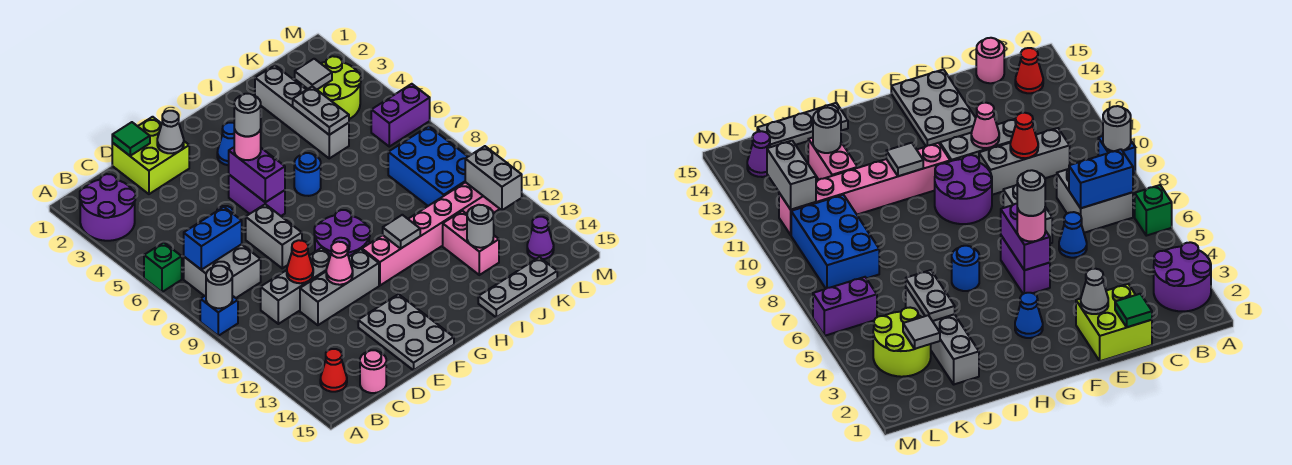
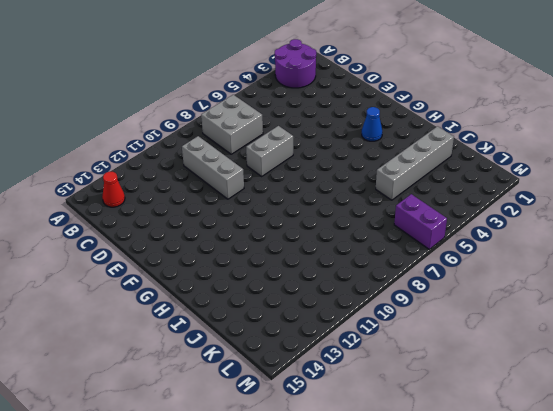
none -> green brick A6 level 1
none -> blue brick A9 level 1
none -> pink round brick C15 level 1
none -> lime brick D1:E2 level 1

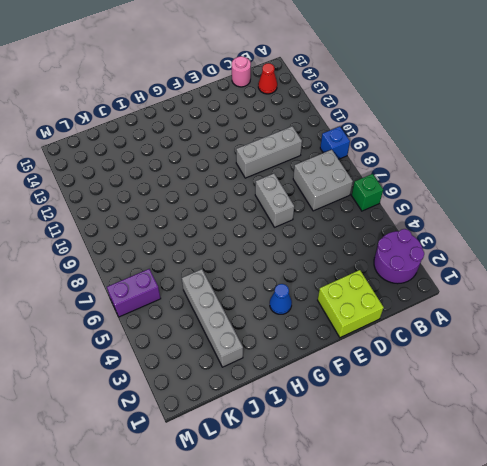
none -> blue cone D6 level 1
none -> grey brick D11:F11 level 1
none -> grey plate E13:F15 level 1
none -> purple brick F5:F6 level 1

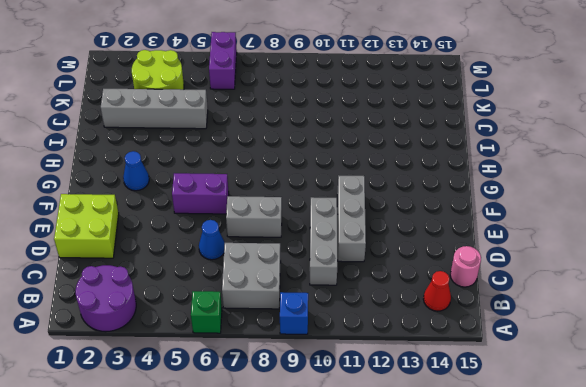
none -> grey plate E13:F15 level 1
none -> purple round brick F9:G10 level 1
none -> pink brick G11:L11 level 1
none -> blue round brick H6 level 1

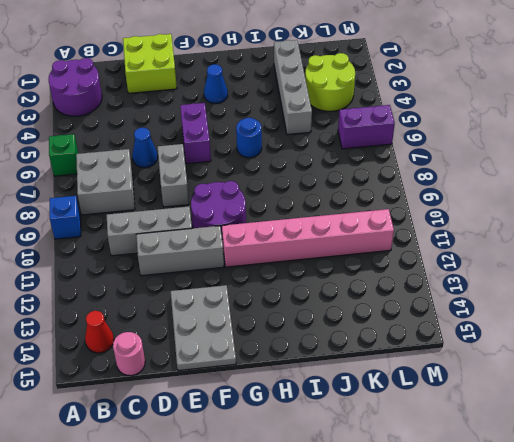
none -> grey plate I15:K15 level 1
none -> pink brick J12:J13 level 1
none -> blue brick K8:L10 level 1
none -> purple cone L14 level 1

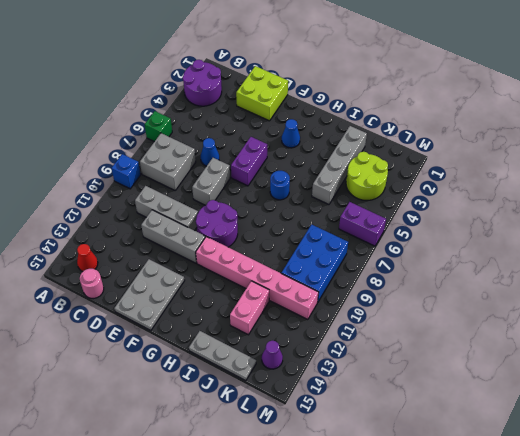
none -> grey round brick A9 level 2
none -> blue brick B7:C7 level 2
none -> green tile D1 level 2
none -> red cone D10 level 2

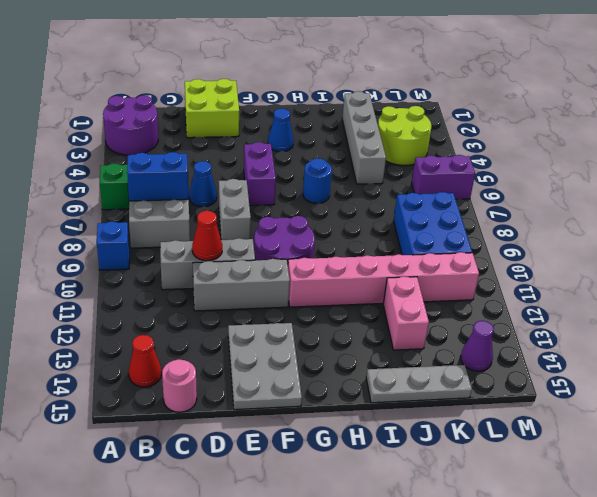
none -> grey round brick A9 level 2
none -> green tile D1 level 2
none -> grey cone E2 level 2
none -> pink cone E11 level 2

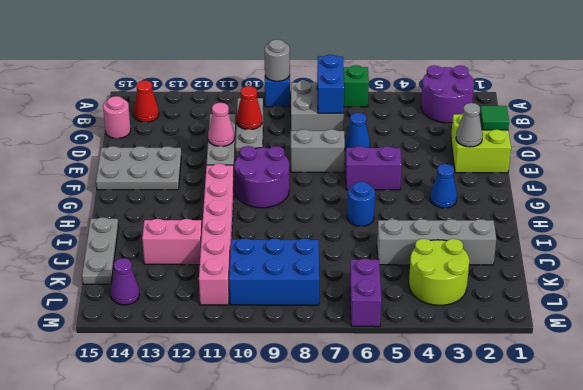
none -> purple brick F5:F6 level 2
none -> grey tile H11 level 2
none -> grey plate J4:J5 level 2
none -> grey round brick J13 level 2

